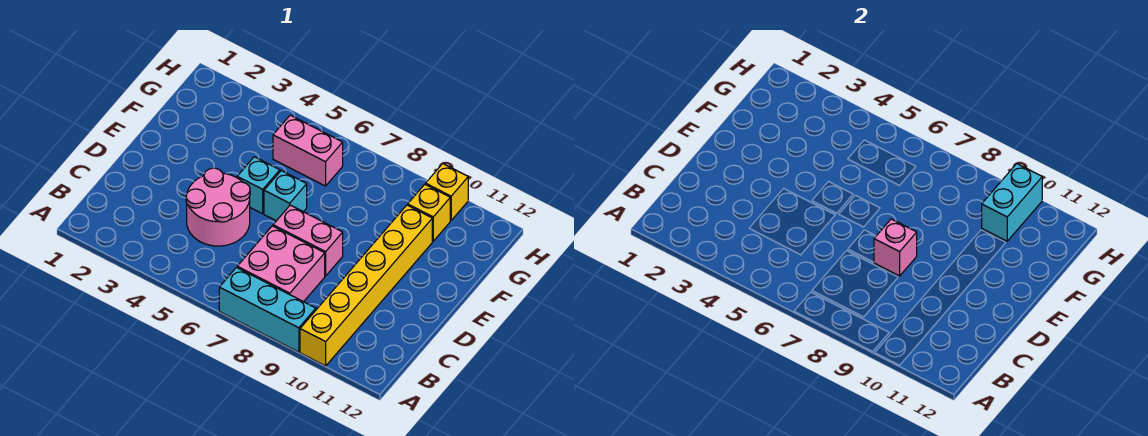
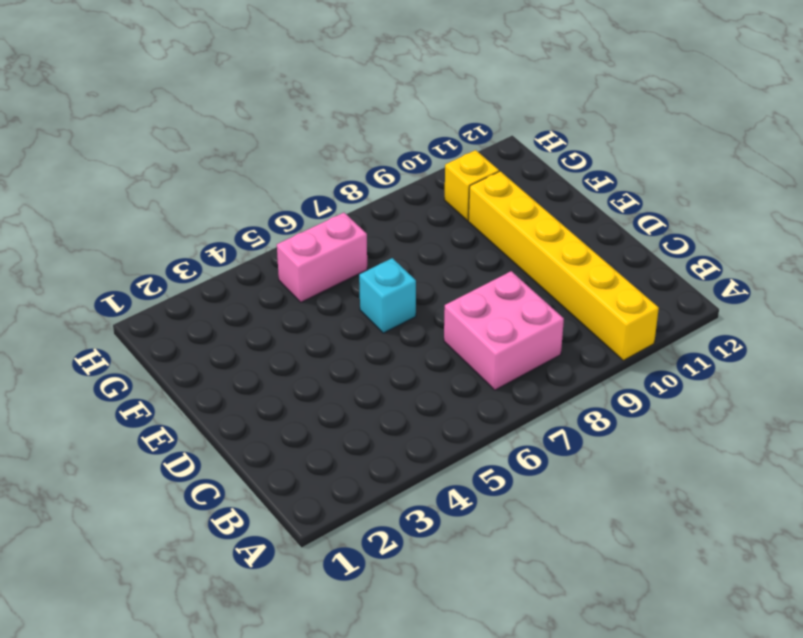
none -> cyan brick A7:A9 level 1
none -> pink round brick C4:D5 level 1
none -> pink brick D7:D8 level 1

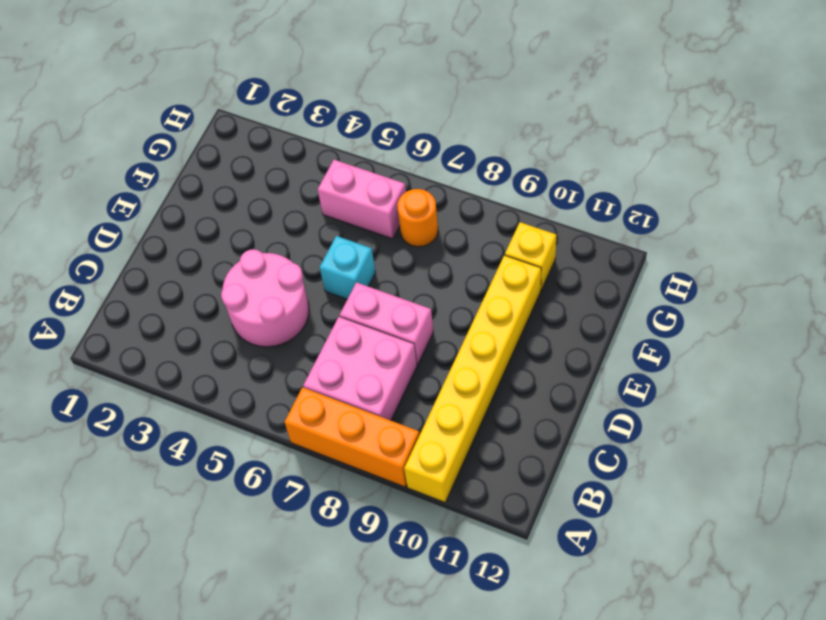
orange brick A7:A9 level 1 -> cyan brick A7:A9 level 1
orange round brick G7 level 1 -> none
none -> cyan brick E5 level 1
none -> yellow brick H10 level 1
none -> pink brick D8 level 2

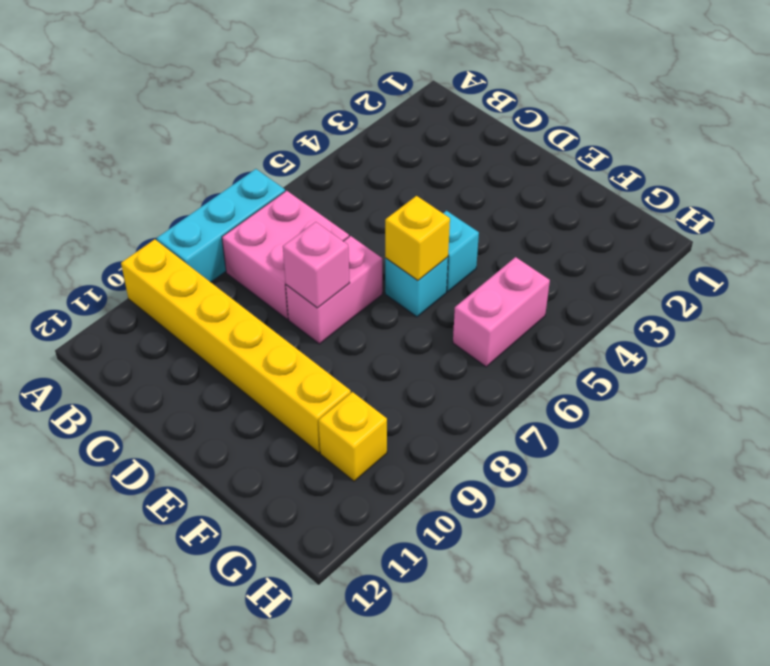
yellow brick E6 level 2 -> yellow brick H10 level 1
none -> pink round brick C4:D5 level 1
none -> cyan brick G10:H10 level 2

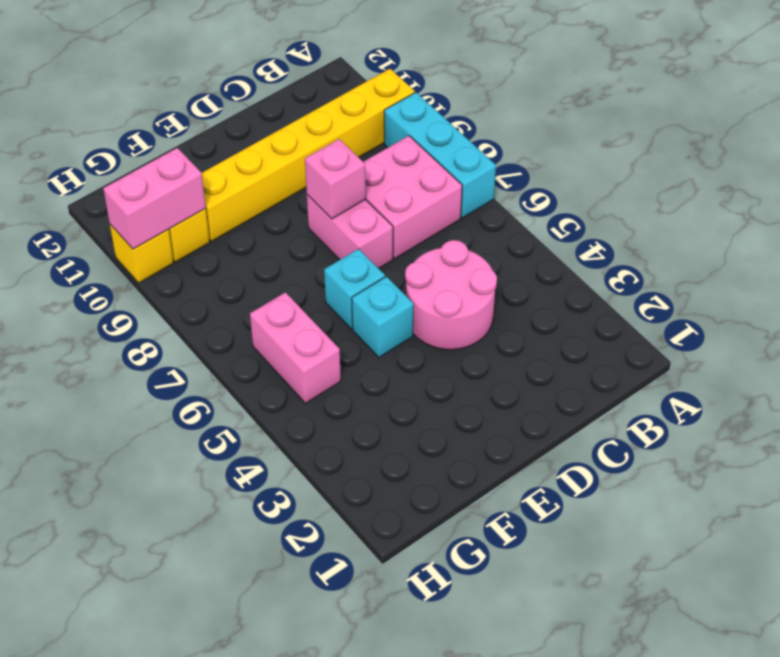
pink brick G10:H10 level 2 -> cyan brick G10:H10 level 2

